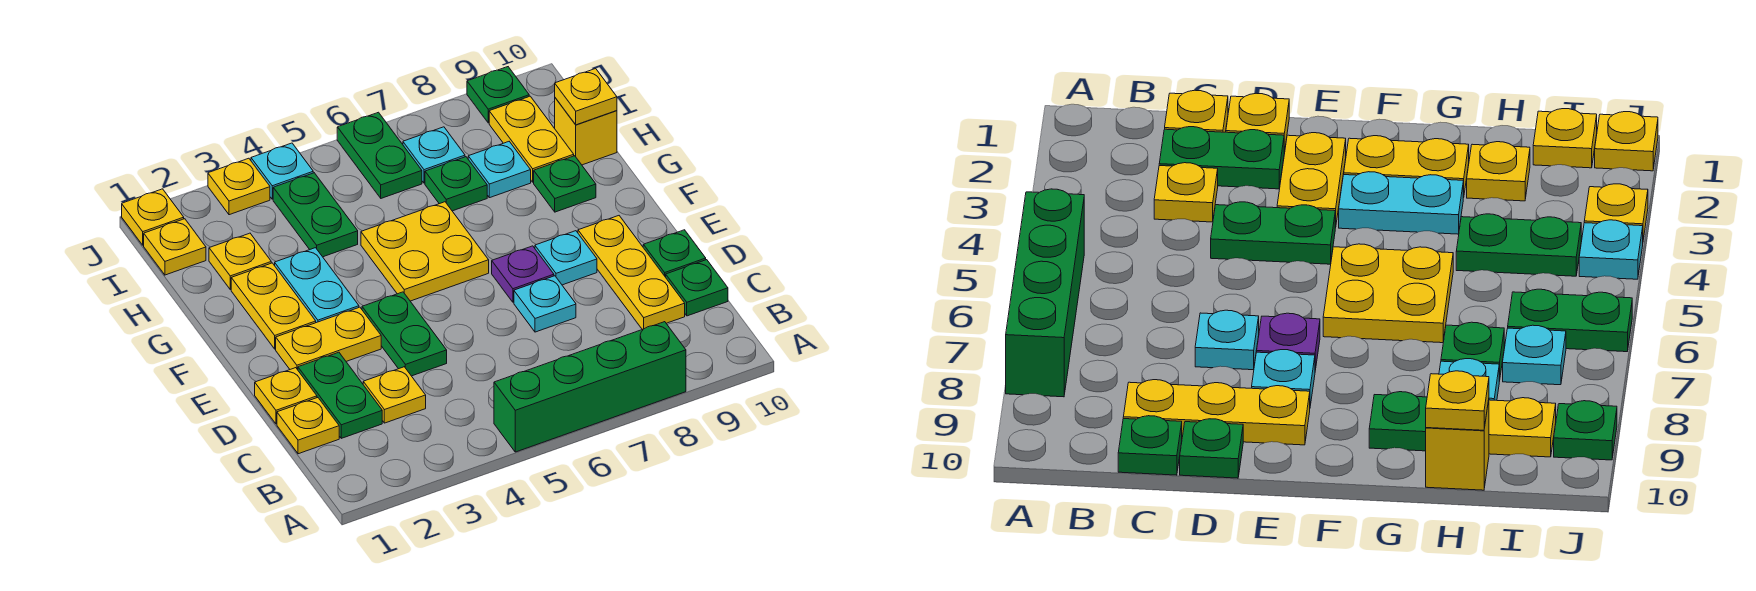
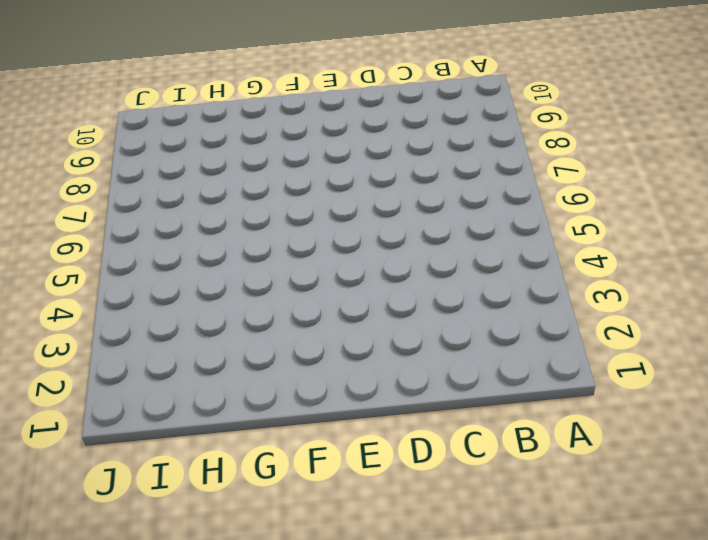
none -> green brick A5:A8 level 1
none -> yellow plate C1 level 1
none -> green plate C2:D2 level 1
none -> yellow plate C3 level 1

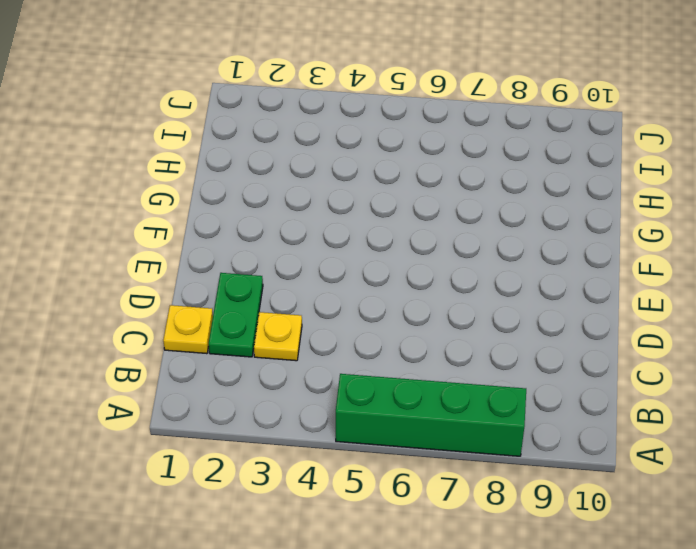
none -> yellow plate C9:E9 level 1
none -> green plate C10 level 1
none -> yellow plate D1 level 1
none -> green plate D4:E4 level 1

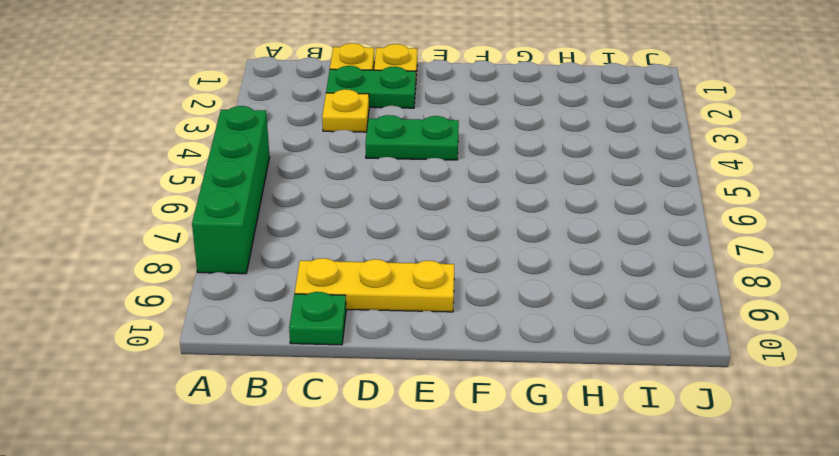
none -> cyan plate D7 level 1
none -> green plate D10 level 1
none -> yellow plate E2:E3 level 1
none -> purple plate E7 level 1

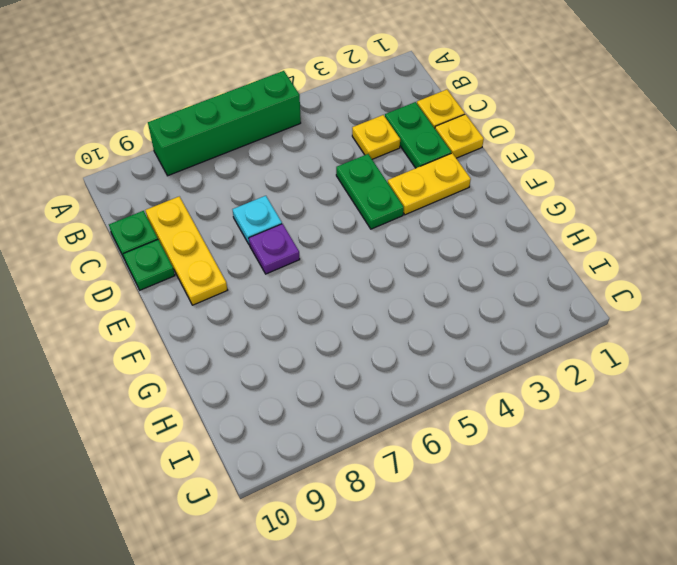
none -> cyan plate E8 level 1
none -> yellow plate F2:G2 level 1
none -> cyan plate F3:G3 level 1
none -> yellow plate F5:G6 level 1

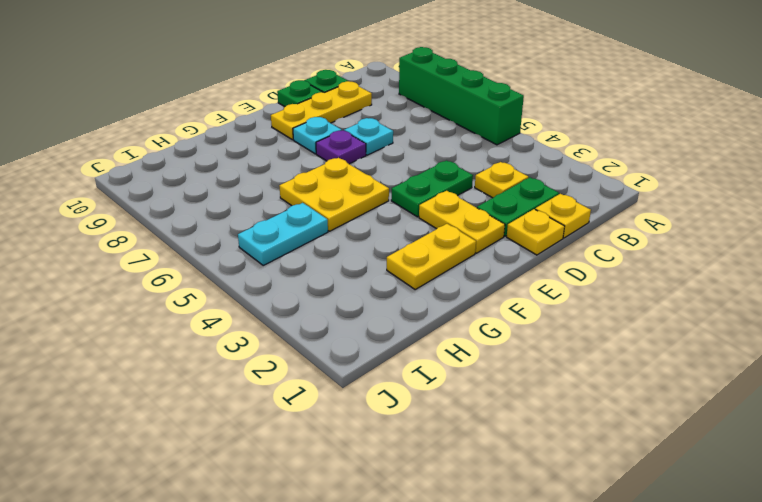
cyan plate H5:I5 level 1 -> cyan plate F3:G3 level 1
none -> green plate G9 level 1
none -> yellow plate H2 level 1
none -> green plate H4:I4 level 1
none -> green plate H7 level 1

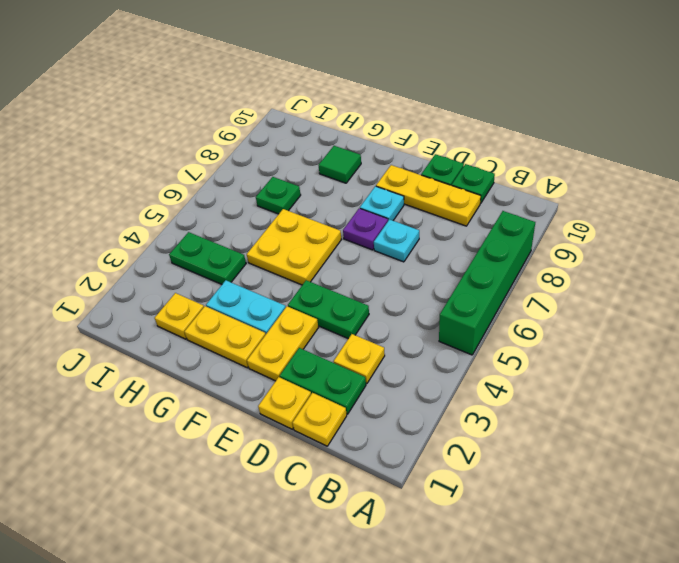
green tile G9 level 1 -> green plate G9 level 1
none -> cyan plate H8 level 1
none -> yellow plate H9:I9 level 1
none -> yellow brick H10 level 1
none -> yellow plate I1 level 1

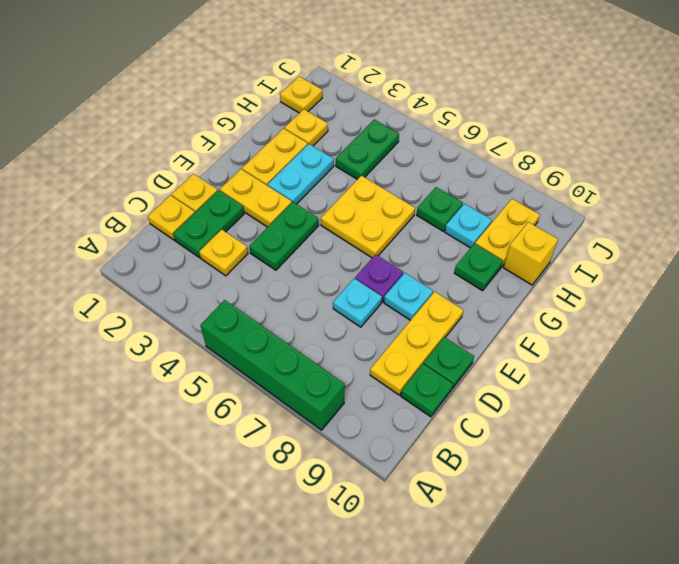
none -> green plate I6:J6 level 1
none -> cyan plate I7 level 1
none -> yellow plate J1 level 1
none -> yellow plate J3 level 1

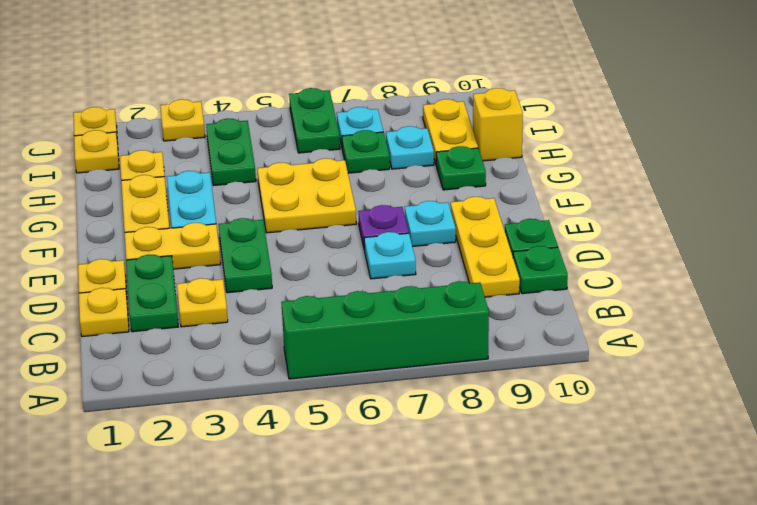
none -> cyan plate J4 level 1
none -> green plate J9 level 1
none -> yellow plate H10 level 2

